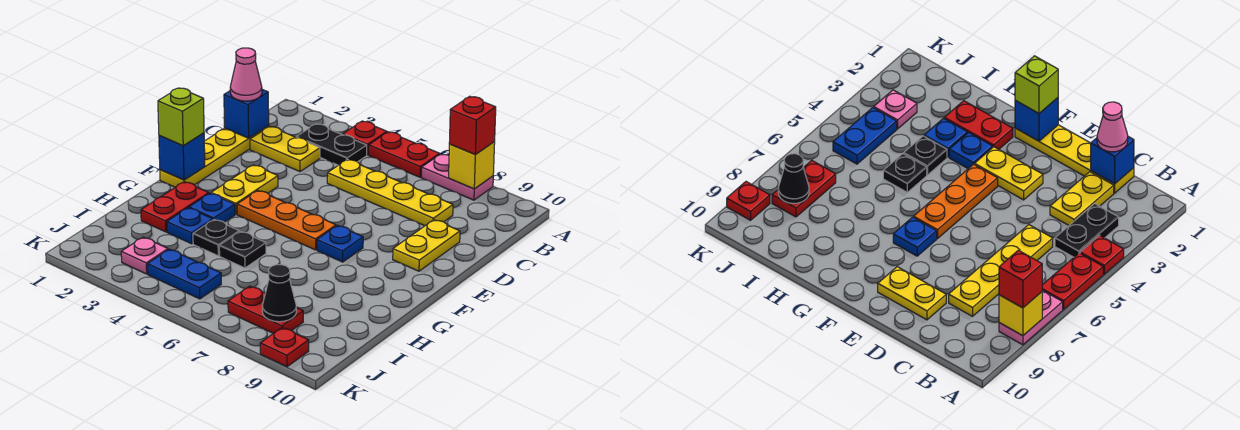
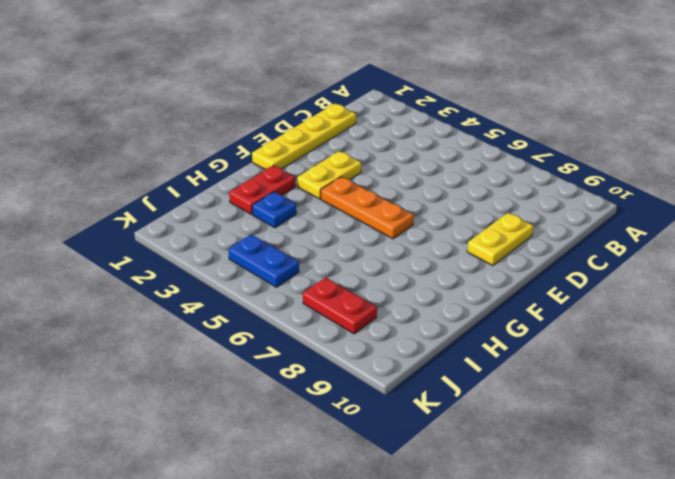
none -> red plate A4 level 1
none -> red plate A5:A6 level 1
none -> pink plate A7:A8 level 1

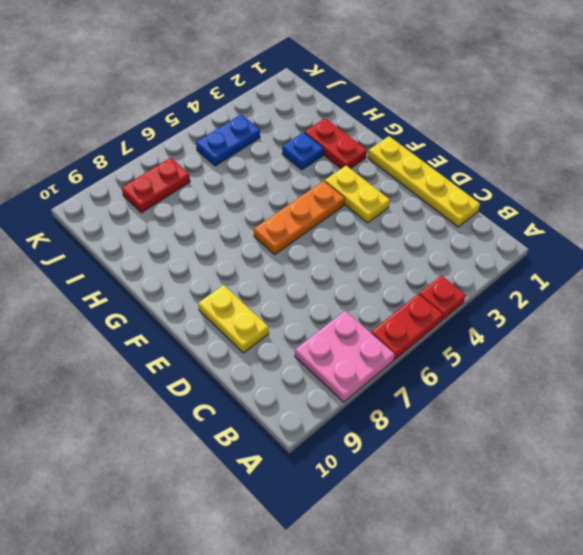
pink plate A7:B8 level 1 -> pink plate A7:A8 level 1
none -> black plate B3:B4 level 1
none -> yellow plate C2:C3 level 1
none -> yellow plate C5:C8 level 1

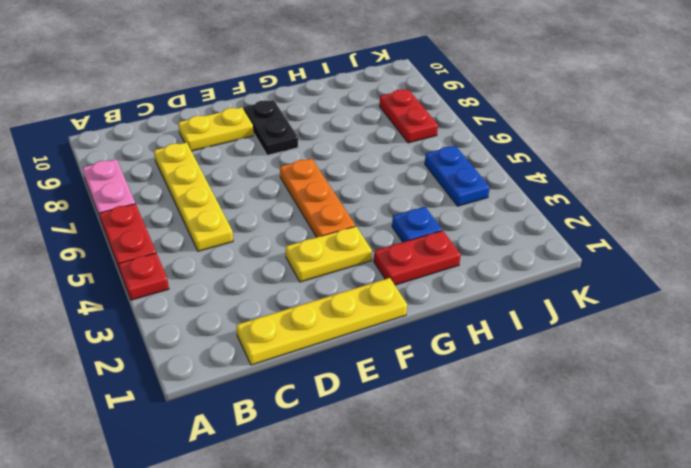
black plate F8:F9 level 1 -> black plate B3:B4 level 1
none -> yellow plate C2:C3 level 1
none -> blue plate F7 level 1
none -> blue plate G3 level 1

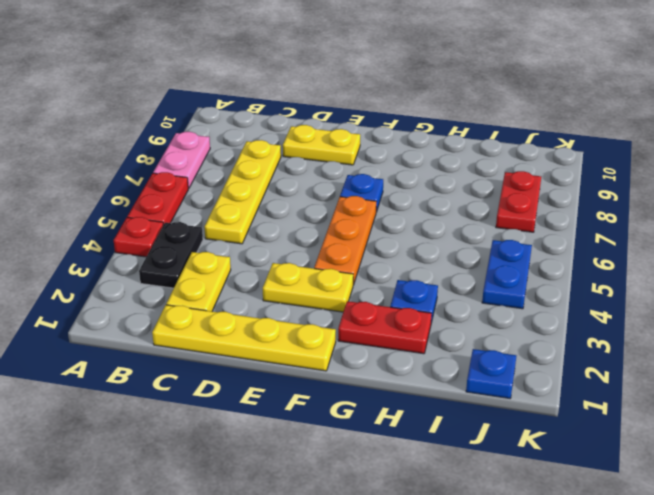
blue plate J1 level 1 -> blue plate G3 level 1
none -> black plate H4 level 1
none -> black plate H5 level 1
none -> pink plate J3 level 1

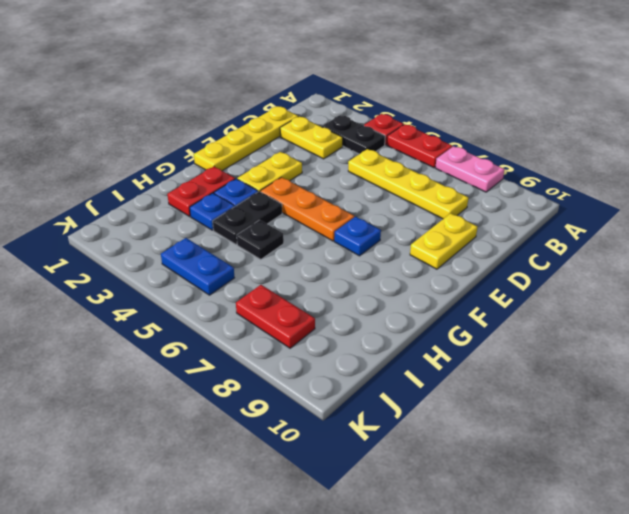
black plate G4:H4 level 1 -> black plate H4 level 1
none -> pink plate J3 level 1
none -> red plate K9 level 1
none -> yellow brick A8 level 2

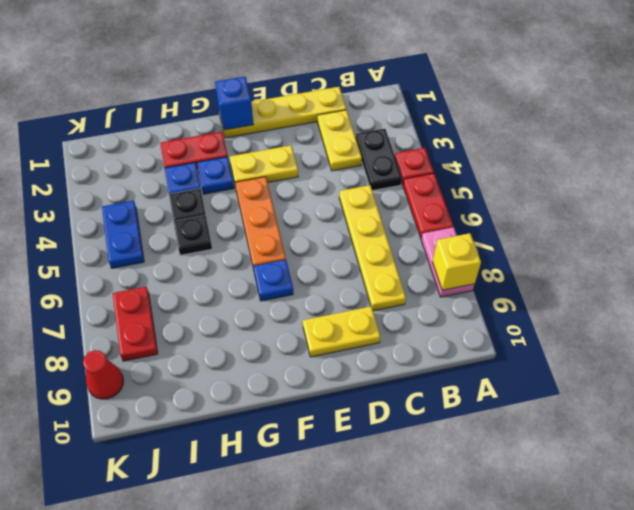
red cone K9 level 1 -> red plate K9 level 1
none -> pink plate J3 level 1
none -> blue brick C1 level 2
none -> black cone J8 level 2

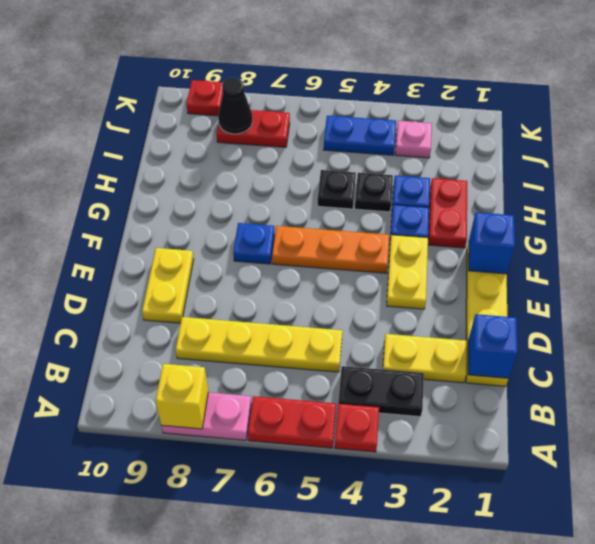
none -> red brick A8 level 3
none -> pink cone C1 level 3
none -> lime brick F1 level 3

